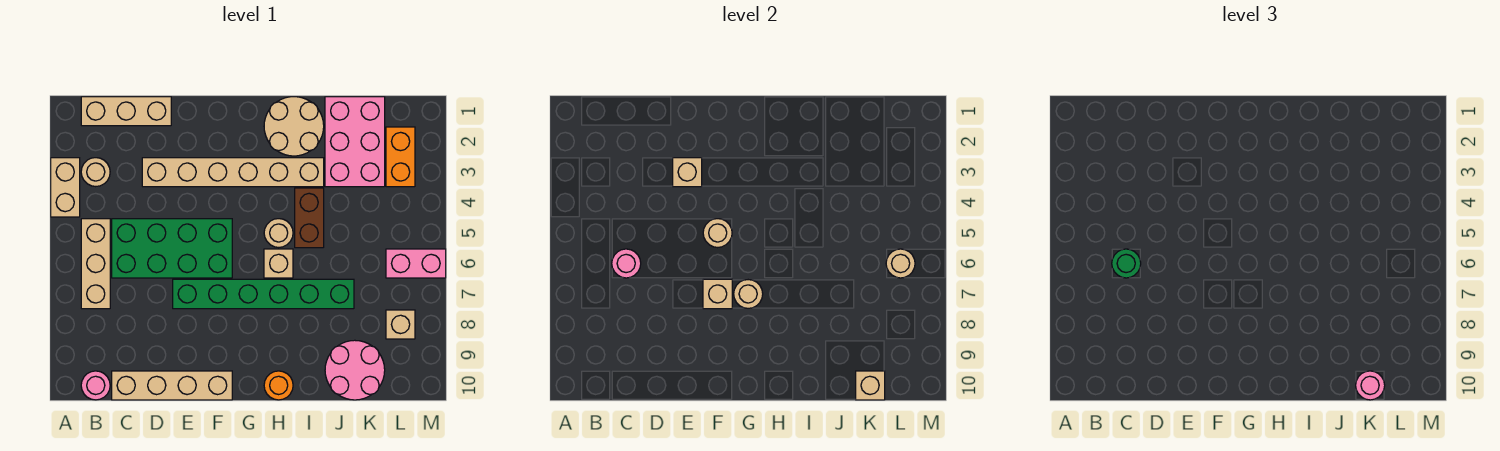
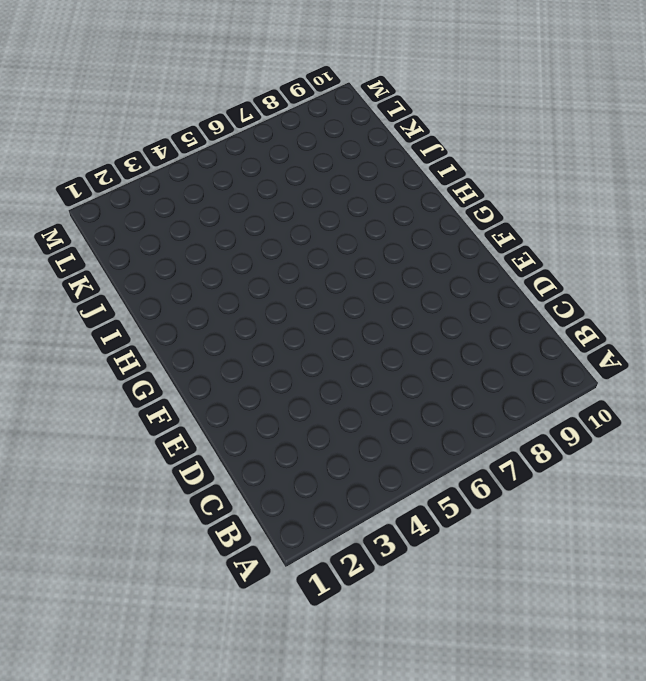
none -> tan brick A3:A4 level 1
none -> tan brick B1:D1 level 1
none -> tan round brick B3 level 1

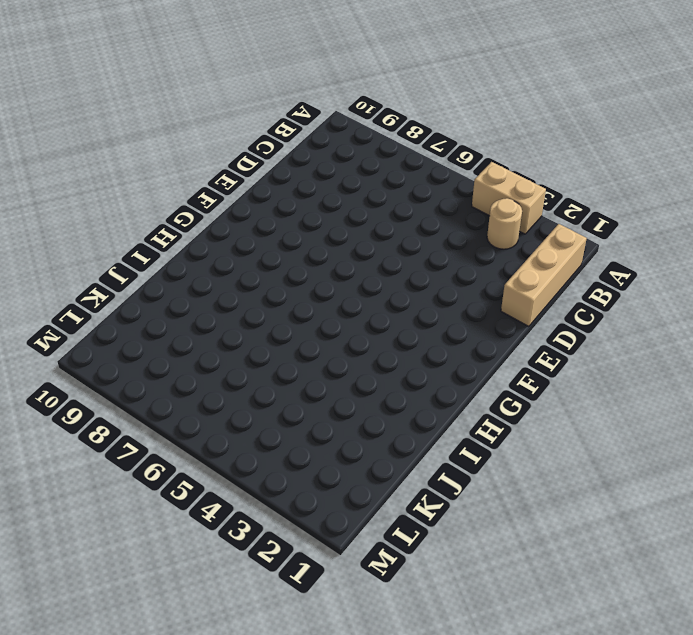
none -> tan brick B5:B7 level 1
none -> pink round brick B10 level 1
none -> green brick C5:F6 level 1

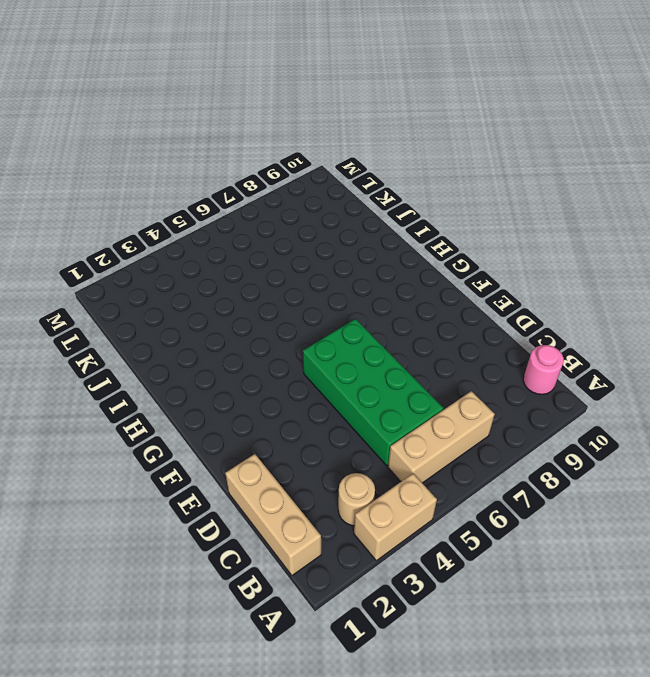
none -> tan brick C10:F10 level 1
none -> tan brick D3:I3 level 1
none -> green brick E7:J7 level 1

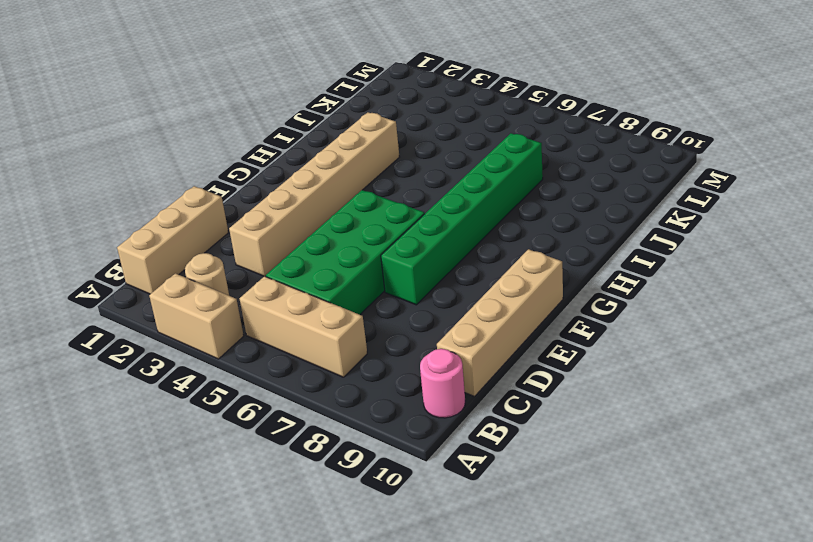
none -> tan round brick H1:I2 level 1
none -> tan round brick H5 level 1
none -> tan brick H6 level 1

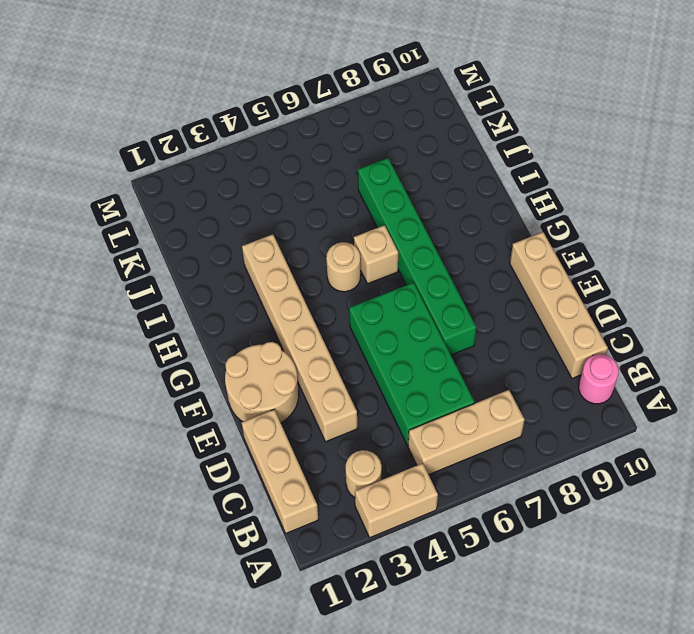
tan round brick E1:F2 level 1 -> tan round brick H1:I2 level 1
none -> orange round brick H10 level 1
none -> brown brick I4:I5 level 1
none -> pink brick J1:K3 level 1

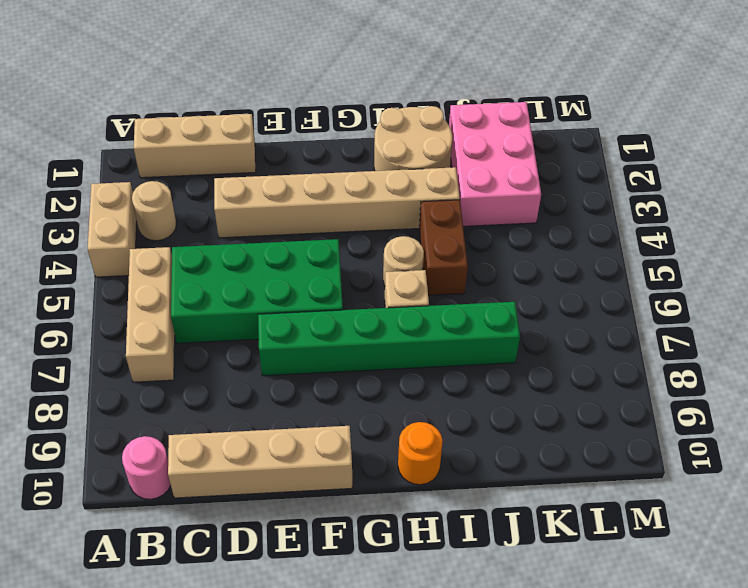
none -> pink round brick J9:K10 level 1
none -> orange brick L2:L3 level 1
none -> pink brick L6:M6 level 1

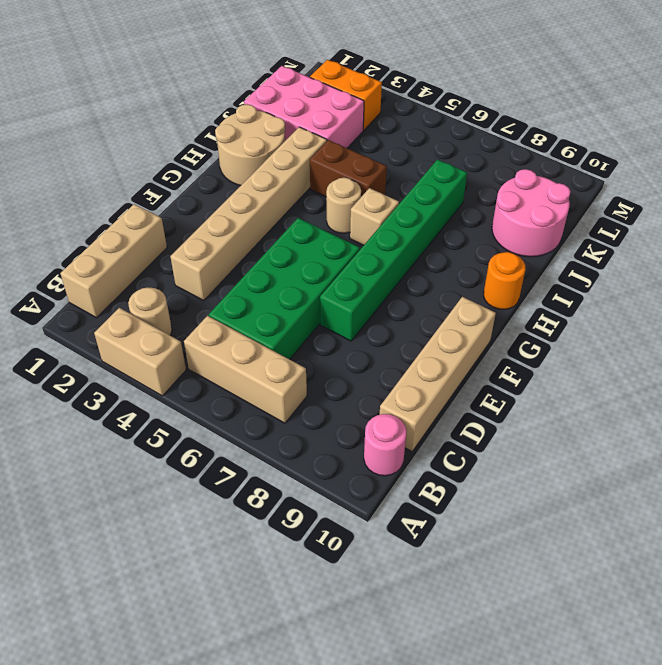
none -> pink brick L6:M6 level 1
none -> tan brick L8 level 1
none -> pink round brick C6 level 2

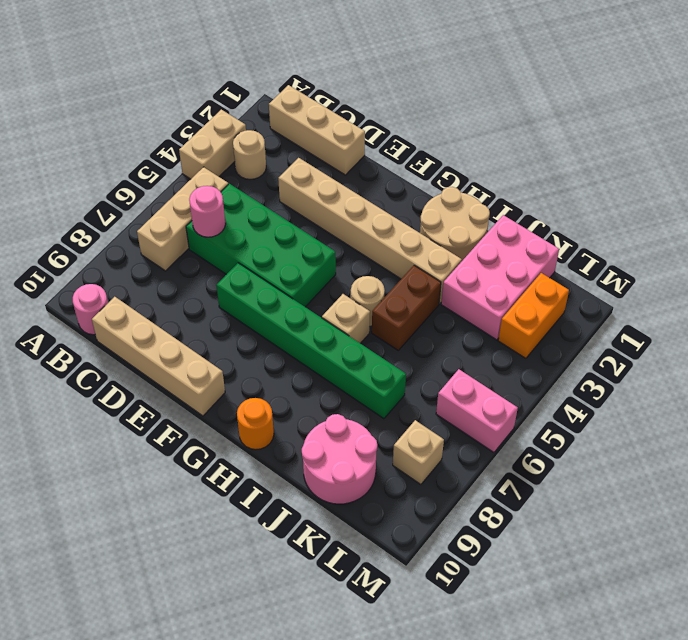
none -> tan brick E3 level 2
none -> tan round brick F5 level 2
none -> tan brick F7 level 2

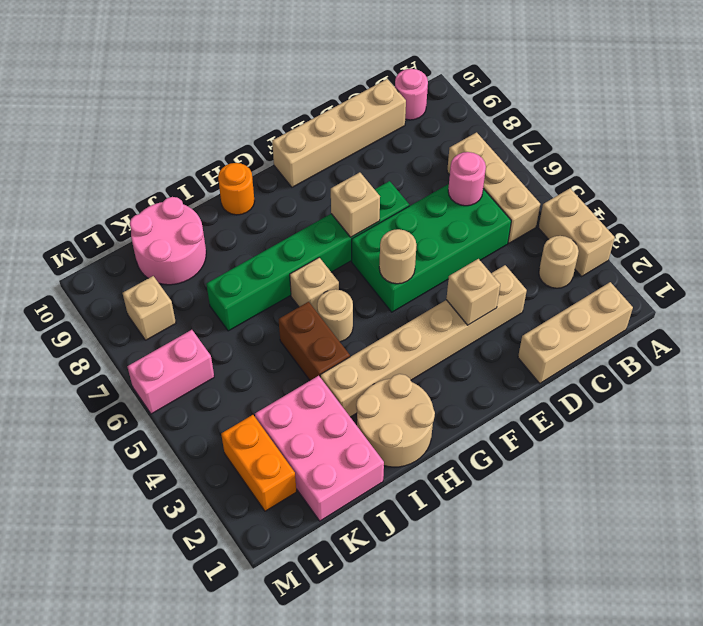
none -> tan round brick G7 level 2
none -> tan brick K10 level 2
none -> tan round brick L6 level 2

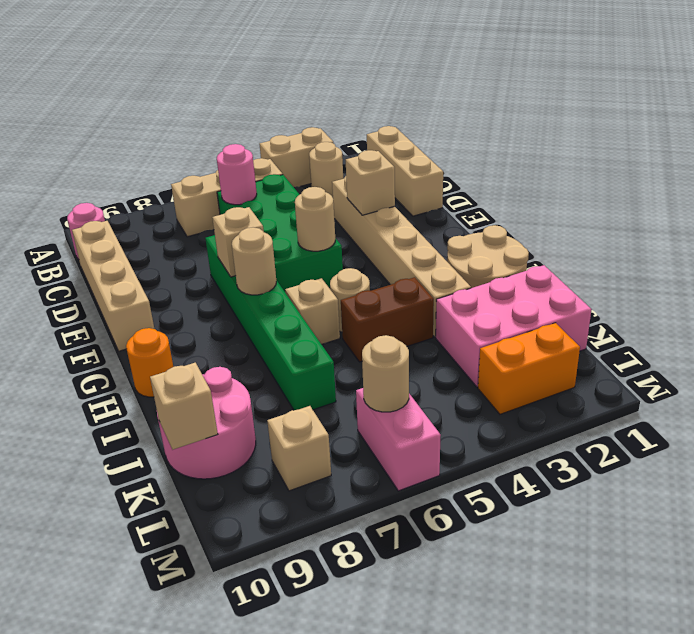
none -> green round brick C6 level 3
none -> pink round brick K10 level 3

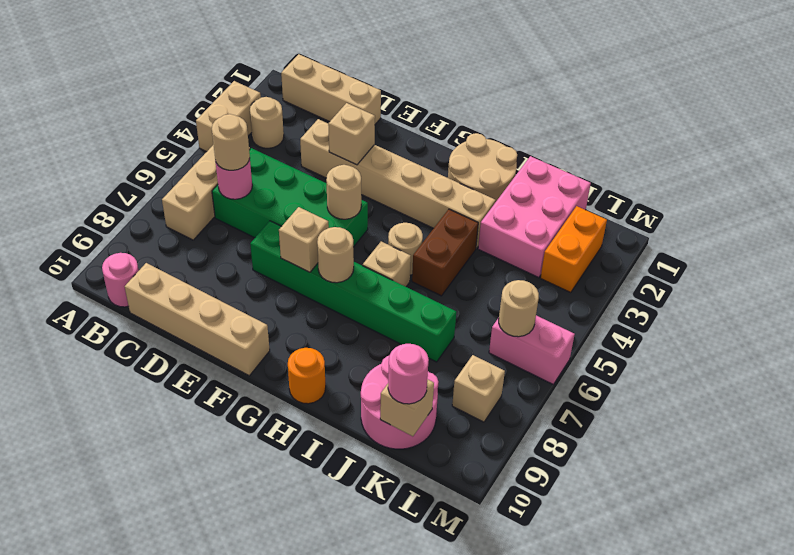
tan round brick C6 level 3 -> green round brick C6 level 3

